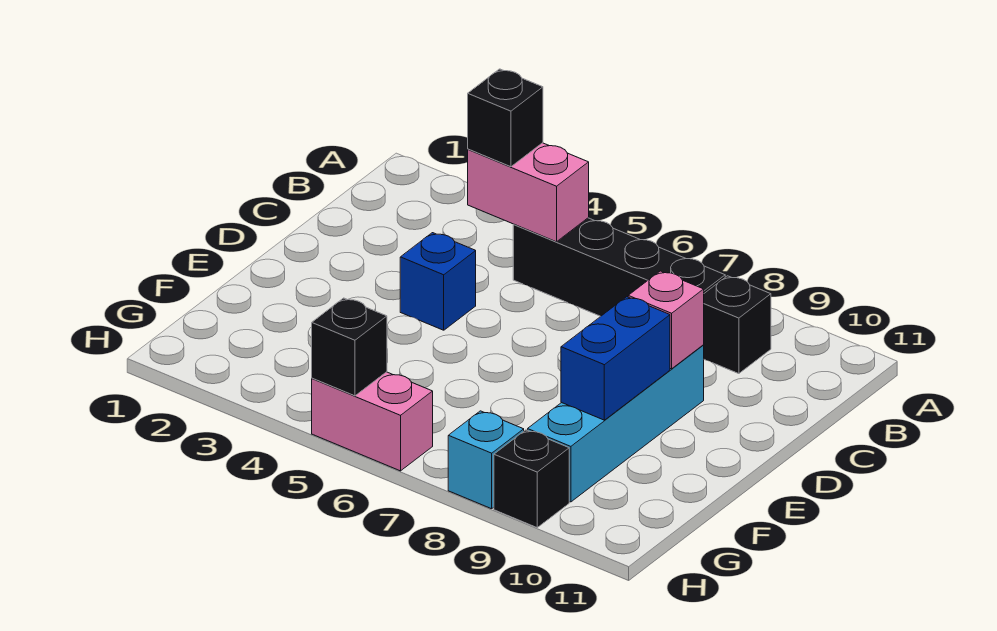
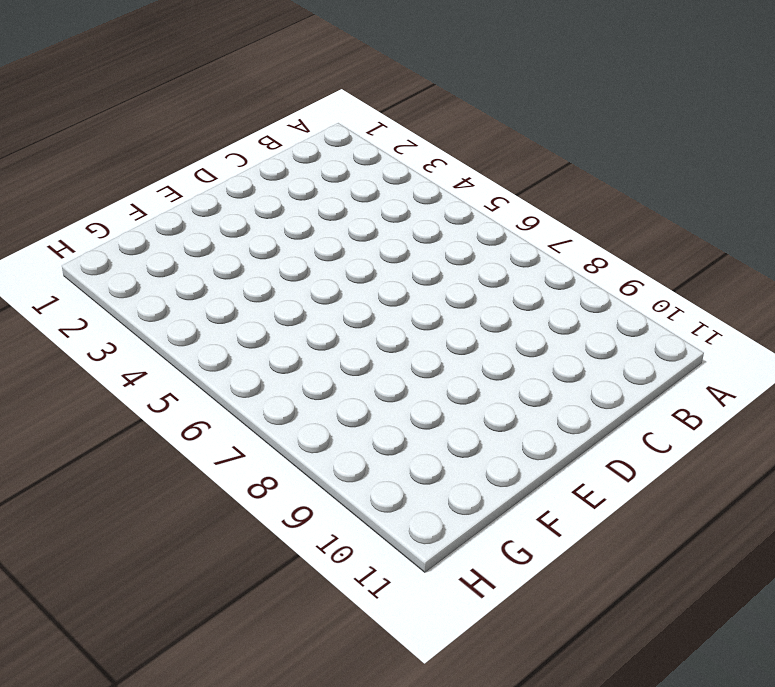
none -> black brick B5:B8 level 1
none -> black brick B9 level 1
none -> blue brick D4 level 1

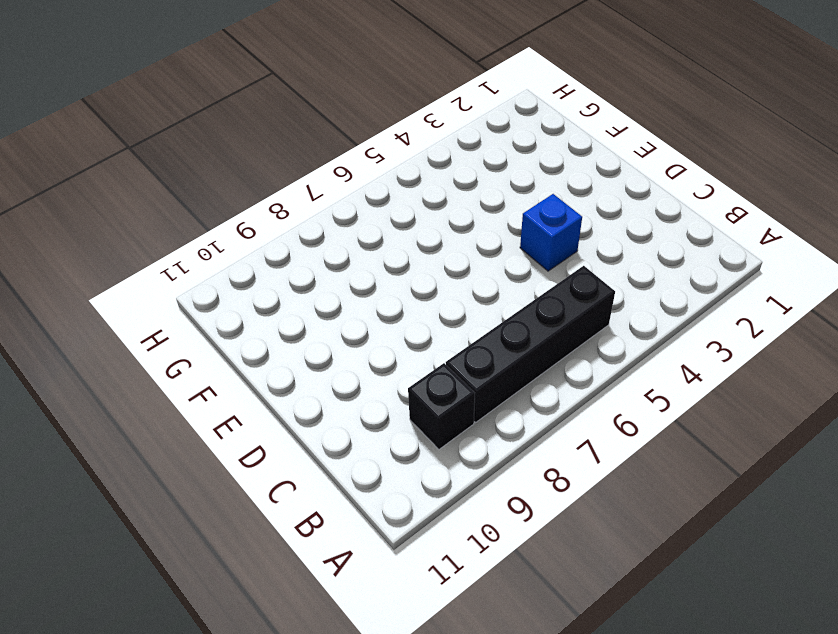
none -> cyan brick D9:G9 level 1
none -> pink brick H5:H6 level 1
none -> cyan brick H8 level 1

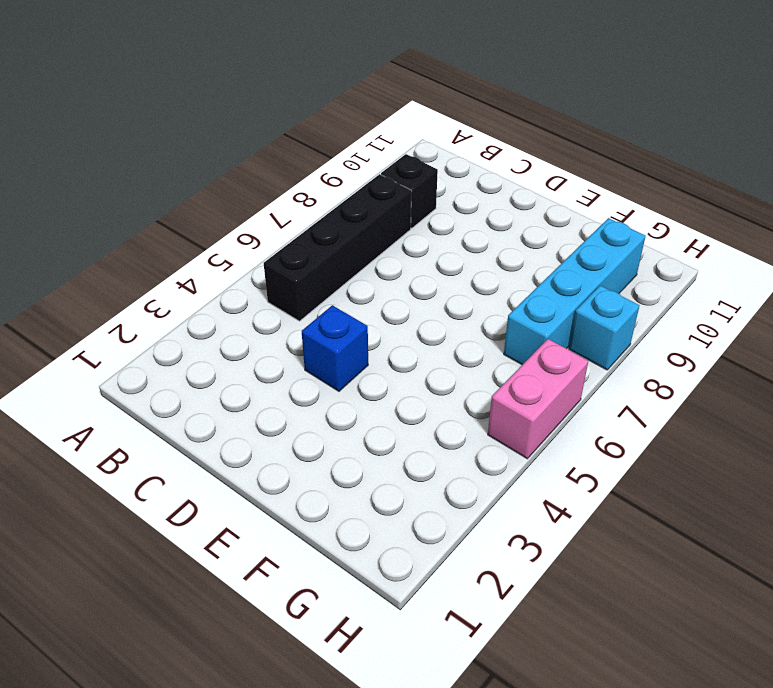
cyan brick G7:G10 level 1 -> cyan brick D9:G9 level 1
none -> black brick H9 level 1
none -> pink brick B4:B5 level 2
none -> pink brick D9 level 2

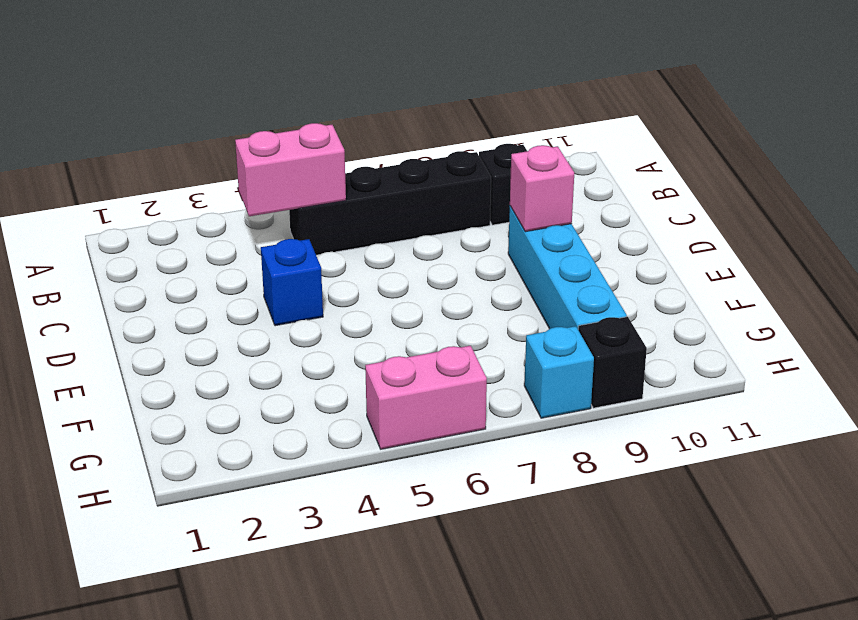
none -> blue brick E9:F9 level 2
none -> black brick H5 level 2
none -> black brick B4 level 3

